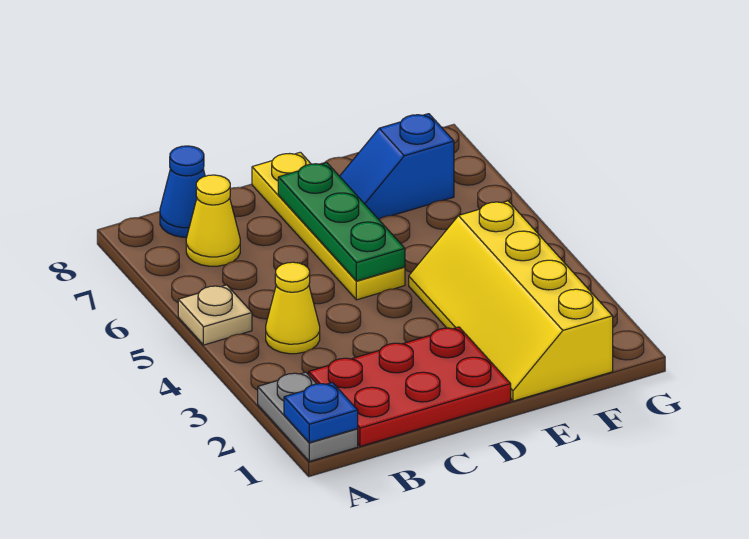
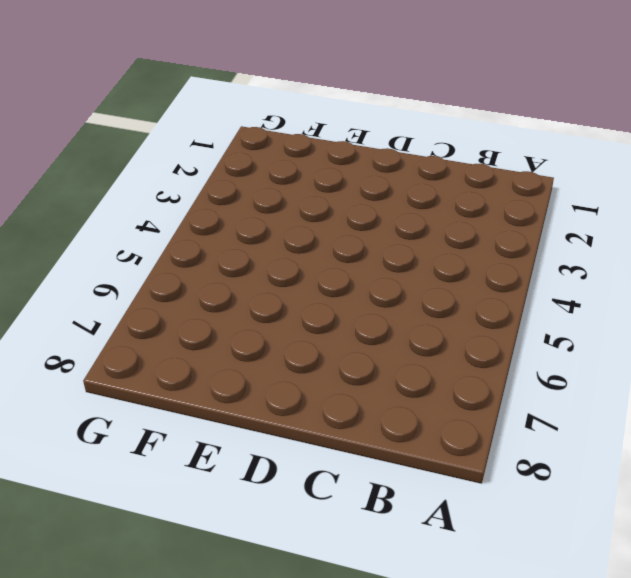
none -> grey plate A1:A2 level 1
none -> tan plate A5 level 1

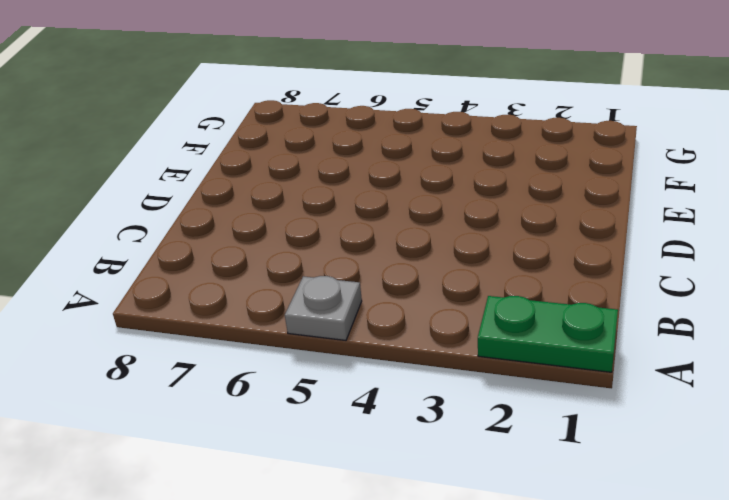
green plate A1:A2 level 1 -> grey plate A1:A2 level 1
grey plate A5 level 1 -> tan plate A5 level 1
none -> red plate B1:D2 level 1
none -> yellow cone B4 level 1

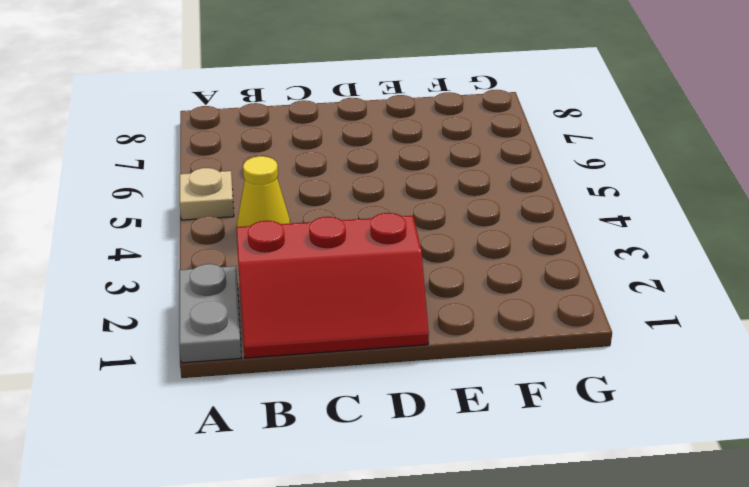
red slope B1:D2 level 1 top 2 -> red plate B1:D2 level 1
none -> yellow cone B7 level 1
none -> blue cone B8 level 1

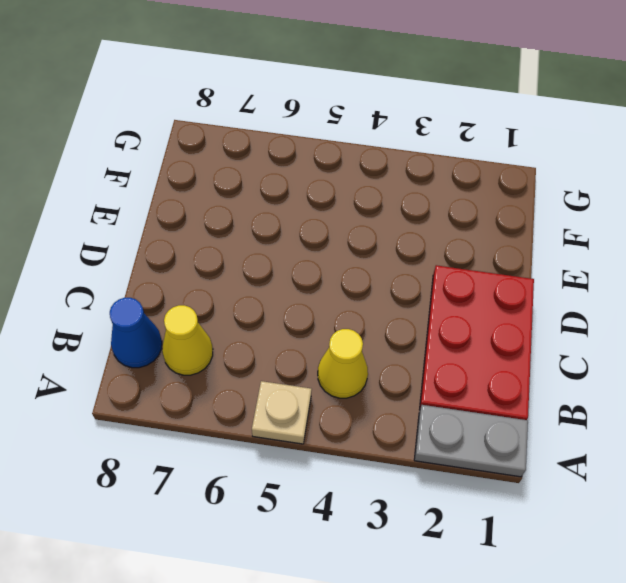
none -> yellow plate D5:D8 level 1
none -> yellow slope E1:F4 level 1 top F

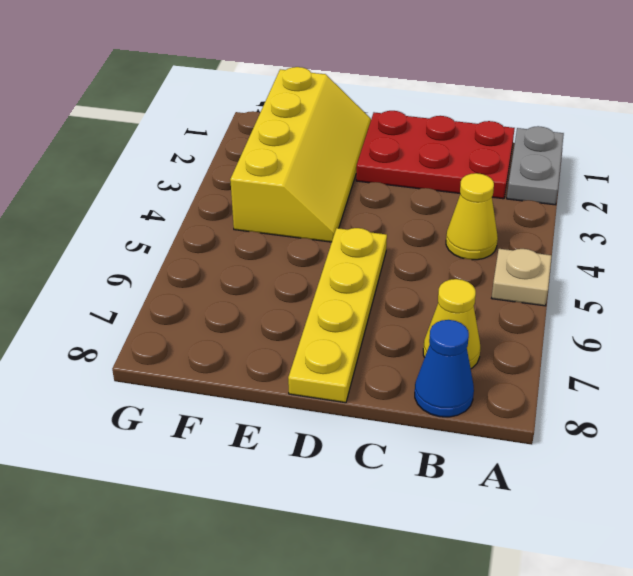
none -> blue slope E7:F7 level 1 top F
none -> blue plate A1 level 2

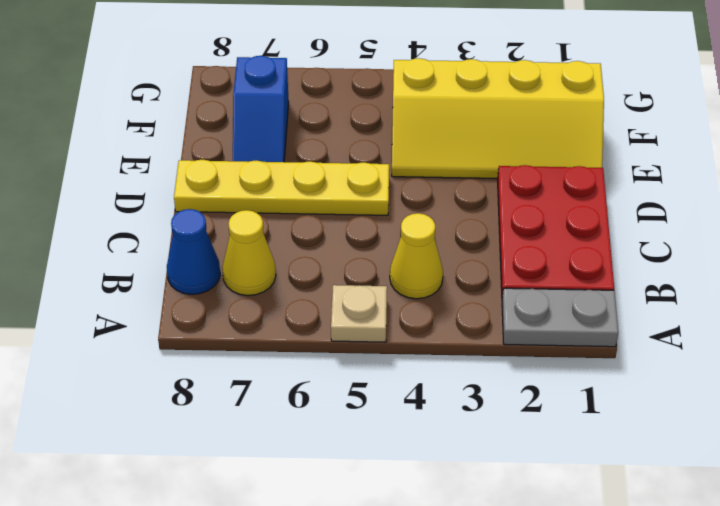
none -> blue plate A1 level 2
none -> green plate D5:D7 level 2

